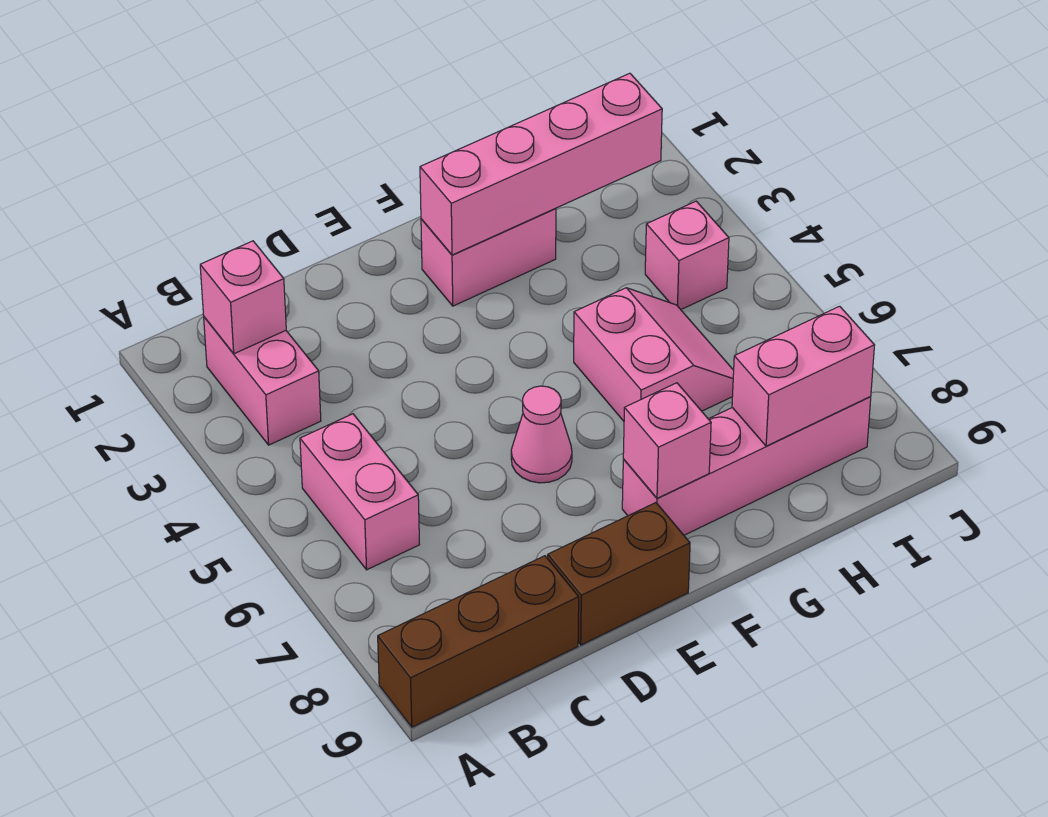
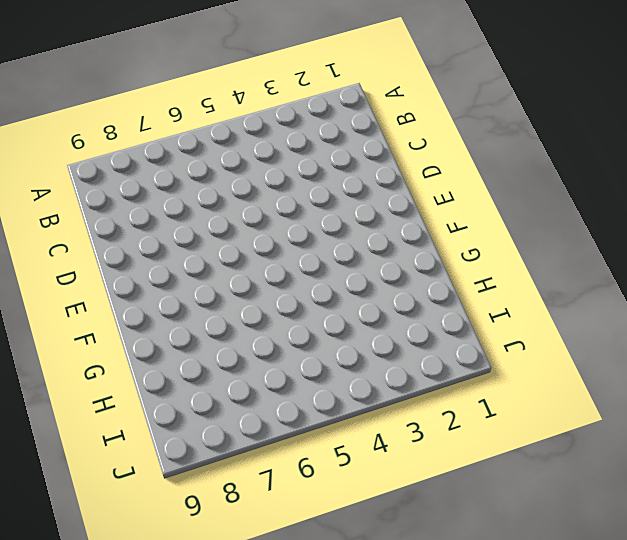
none -> brown brick A9:C9 level 1
none -> pink brick B2:B3 level 1
none -> pink brick B5:B6 level 1

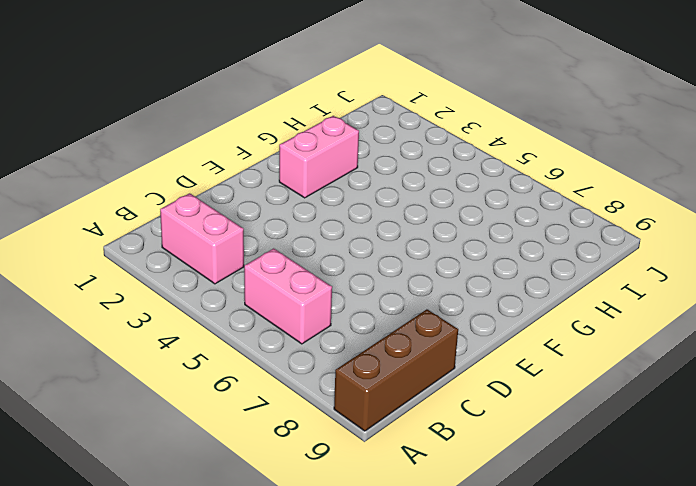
none -> brown brick D9:E9 level 1
none -> pink cone E6 level 1
none -> pink brick F8:I8 level 1

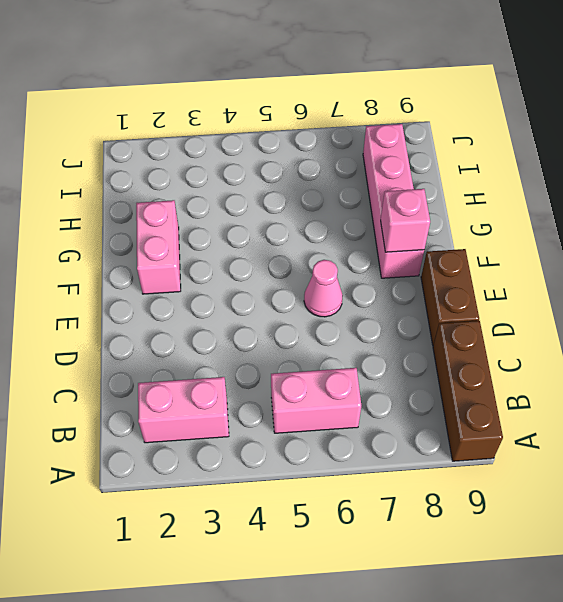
none -> pink slope G5:H6 level 1 top G
none -> pink brick I4 level 1
none -> pink brick B2 level 2

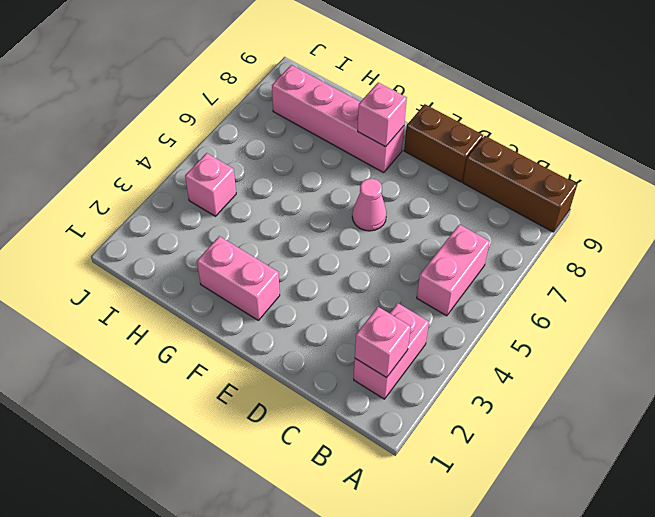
none -> pink slope G5:H6 level 1 top G
none -> pink brick F2:I2 level 2
none -> pink brick H8:I8 level 2

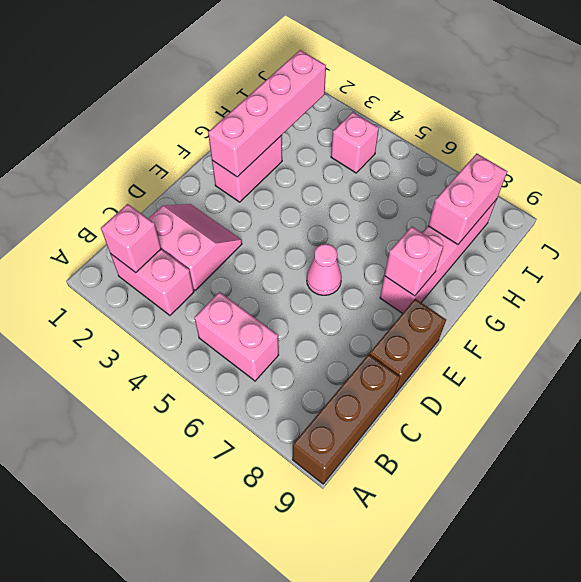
pink slope C2:D3 level 1 top C -> pink slope G5:H6 level 1 top G

